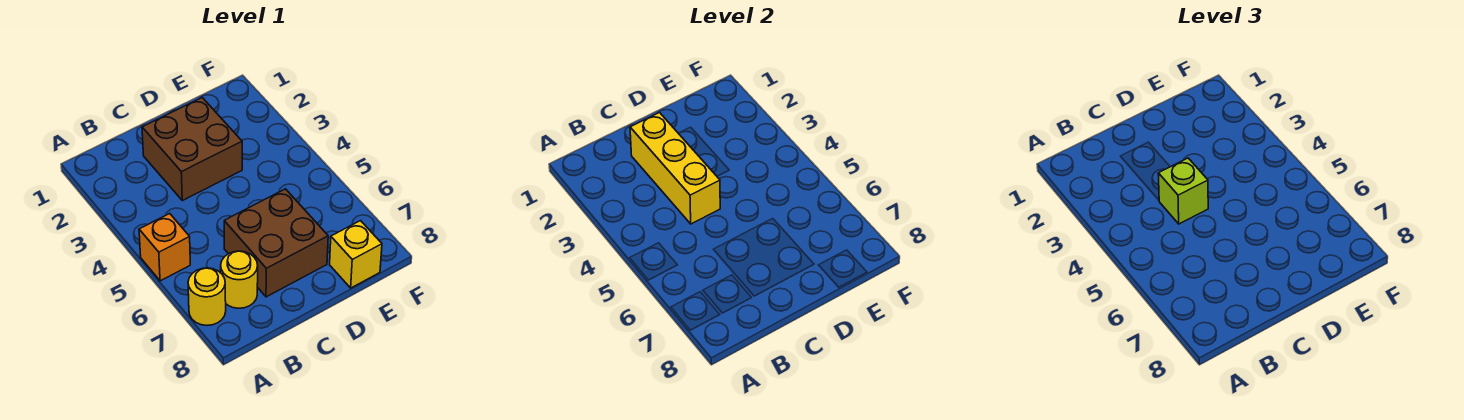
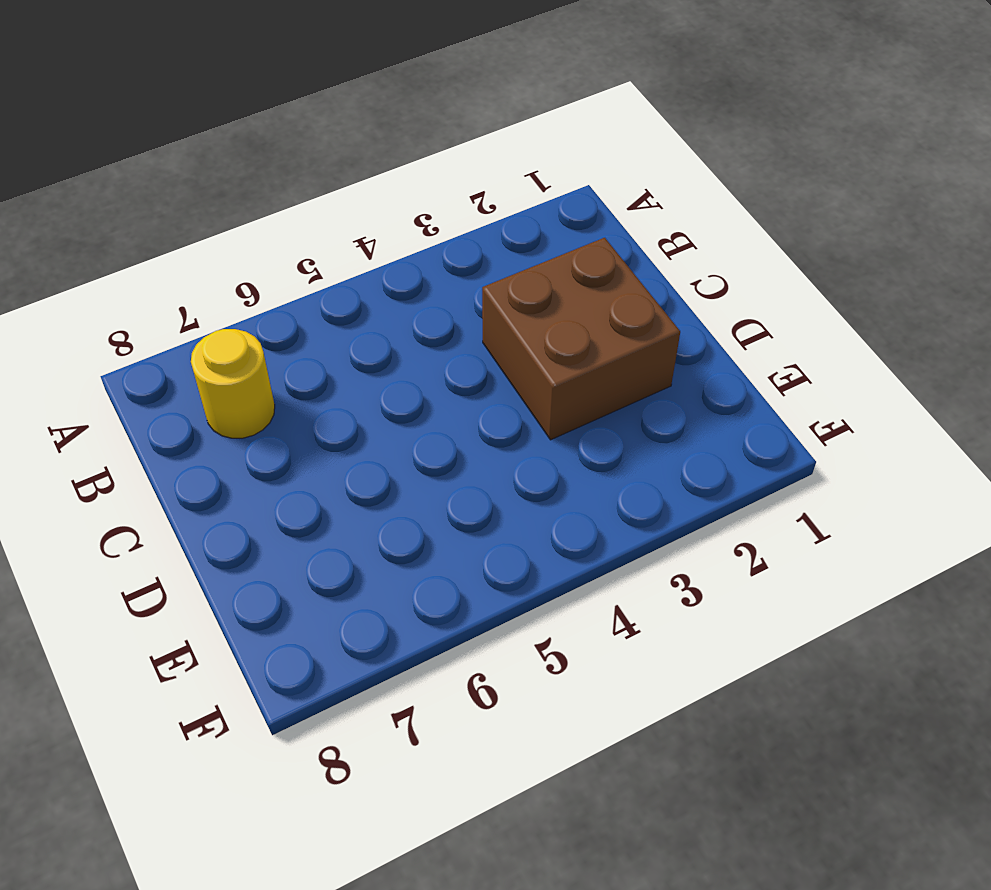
none -> orange brick A5 level 1
none -> yellow round brick A7 level 1

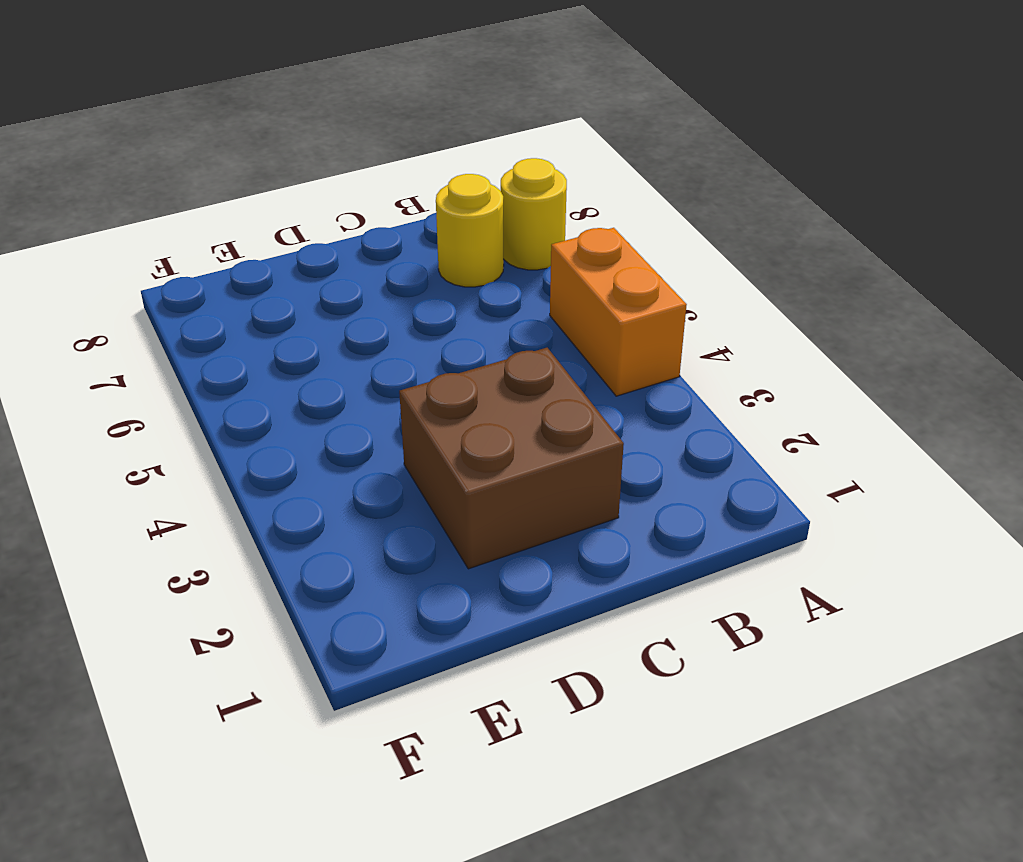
orange brick A4:A5 level 1 -> orange brick A5 level 1
none -> brown brick C6:D7 level 1
none -> yellow brick E8 level 1

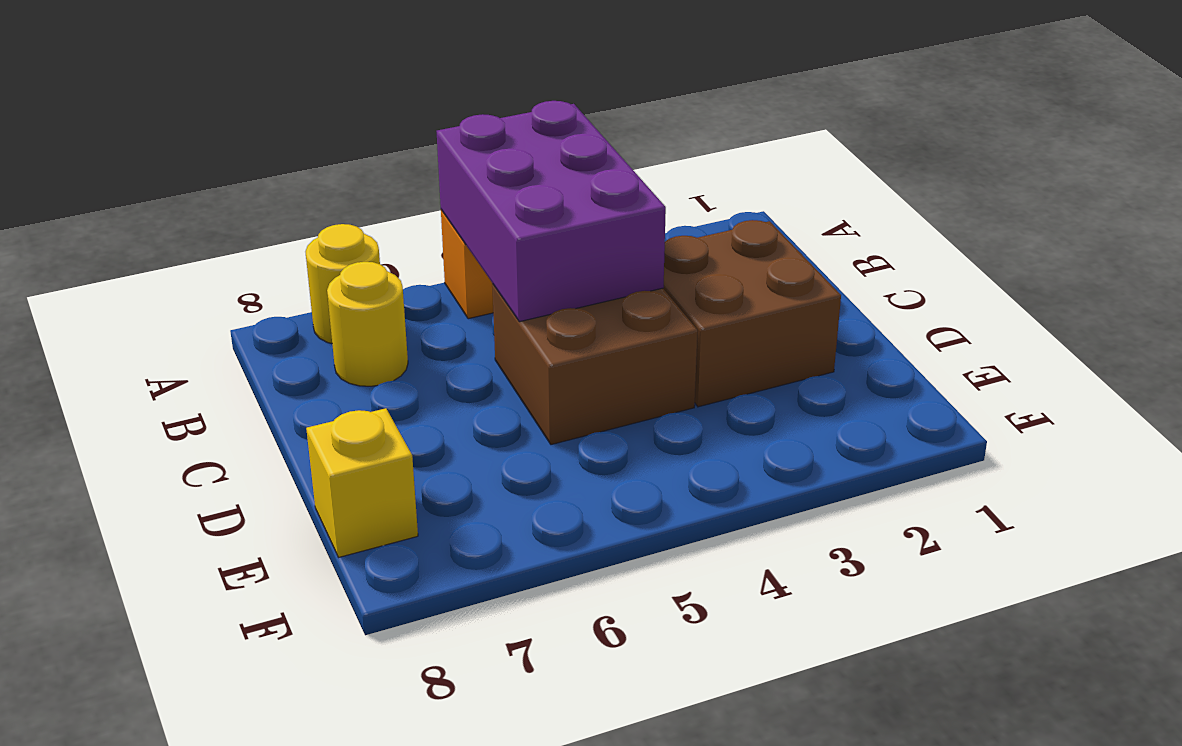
purple brick A4:C5 level 2 -> yellow brick C2:C4 level 2
brown brick C4:D5 level 1 -> brown brick C6:D7 level 1
none -> lime brick C4 level 3

